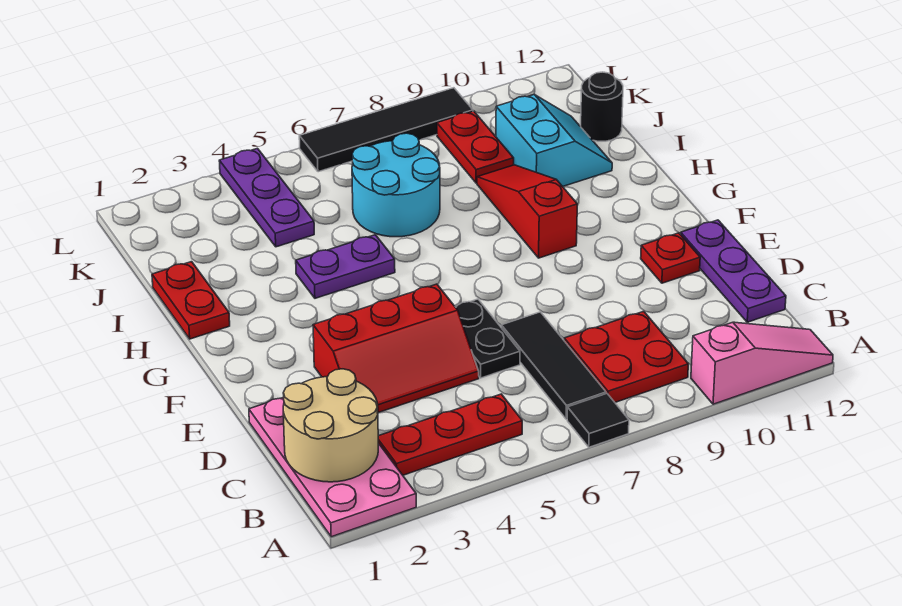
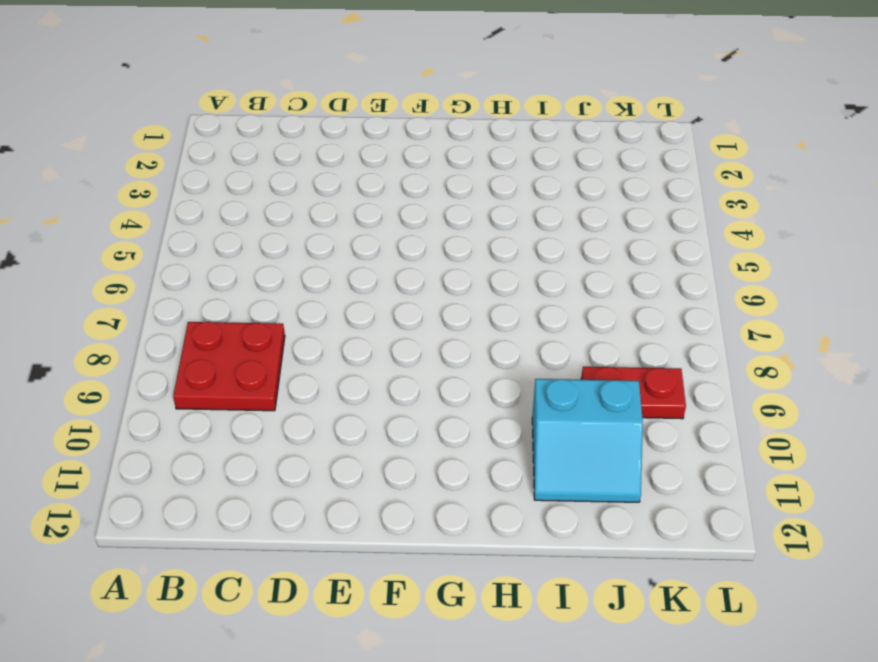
none -> pink plate A1:D2 level 1
none -> black tile A7 level 1
none -> pink slope A10:A12 level 1 top 10

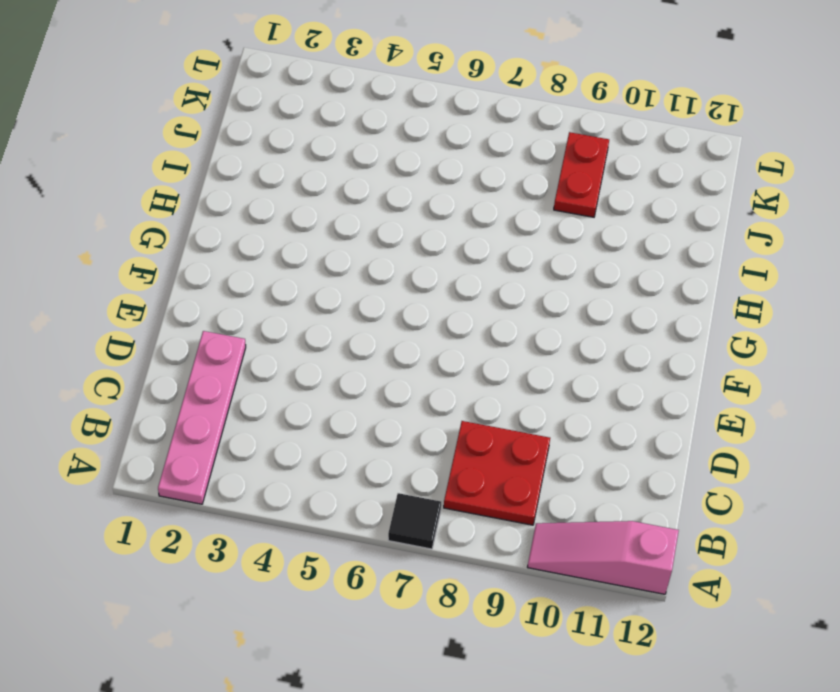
pink plate A2:D2 level 1 -> pink plate A1:D2 level 1
pink slope A10:A12 level 1 top 12 -> pink slope A10:A12 level 1 top 10
none -> red plate B3:B5 level 1
none -> black tile B7:D7 level 1
none -> purple plate C12:E12 level 1

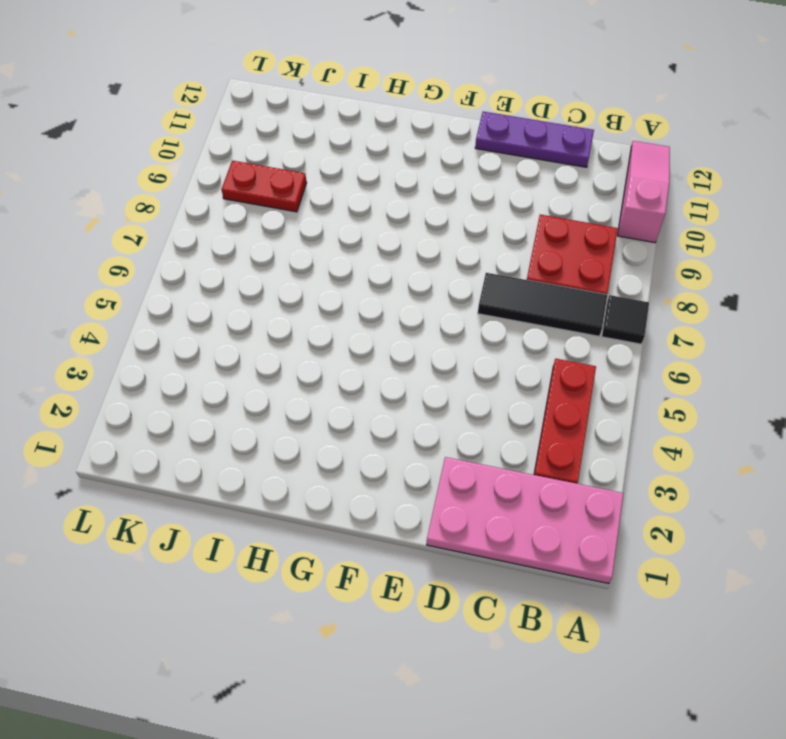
none -> red slope D3:E5 level 1 top E
none -> black plate D6:E6 level 1
none -> red plate E11 level 1

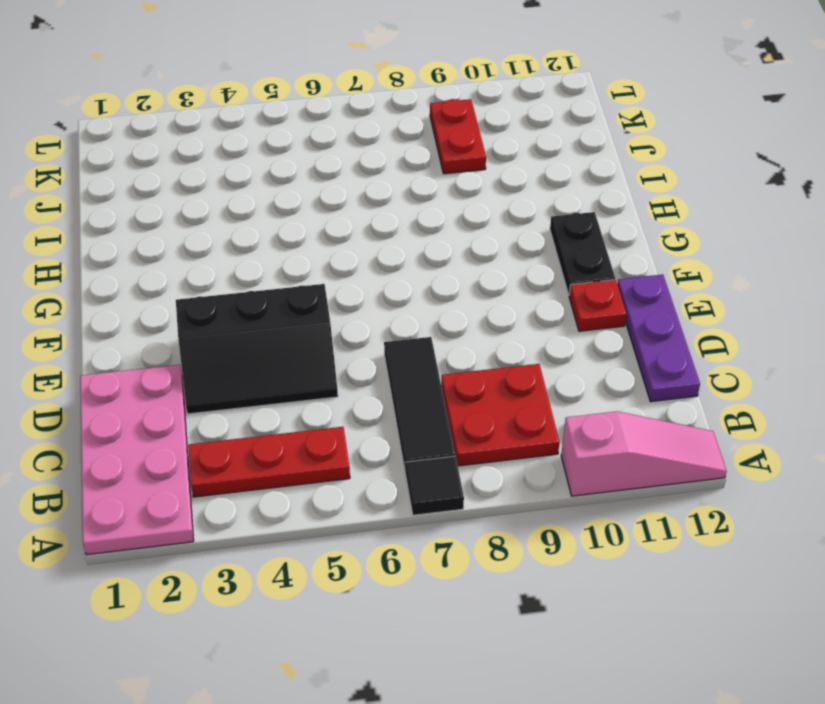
black slope D3:E5 level 1 top E -> red slope D3:E5 level 1 top E
black plate F11:G11 level 1 -> black plate D6:E6 level 1
none -> red slope G9:I9 level 1 top G
none -> red plate H1:I1 level 1
none -> purple plate H4:H5 level 1

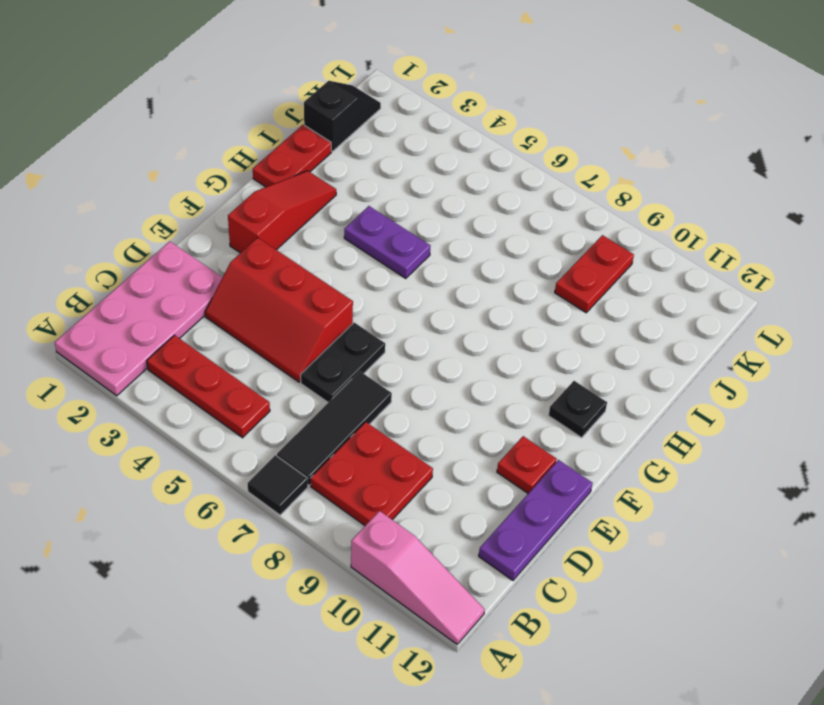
red slope F2:H2 level 1 top F -> red slope G9:I9 level 1 top G
black plate G11 level 1 -> none
black slope J1:K1 level 1 top J -> none
none -> cyan round brick I6:J7 level 1
none -> cyan slope I10:J11 level 1 top 10
none -> purple plate J4:L4 level 1

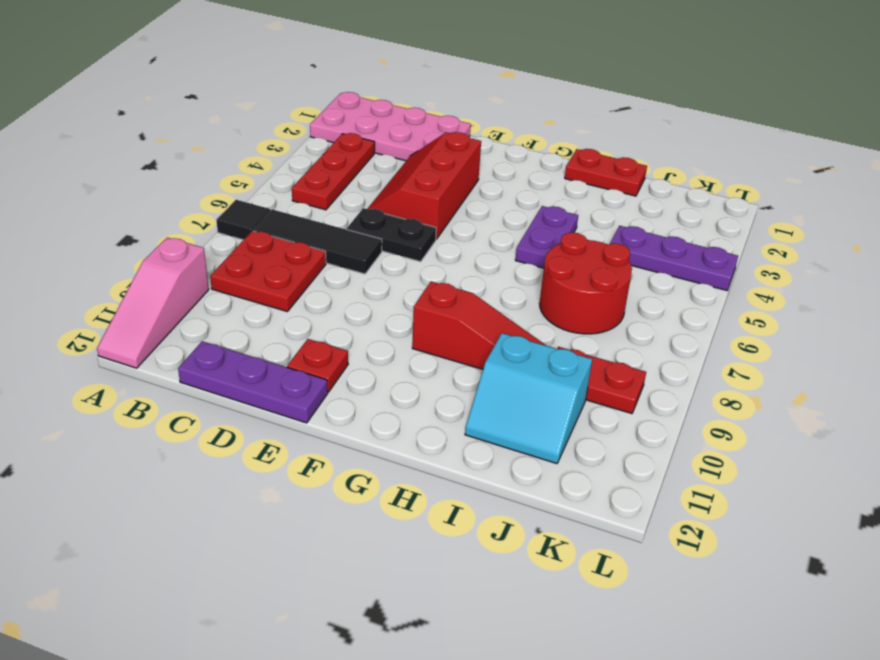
red round brick I6:J7 level 1 -> cyan round brick I6:J7 level 1
none -> black round brick J12 level 1
none -> black tile L6:L9 level 1
none -> tan round brick B1:C2 level 2

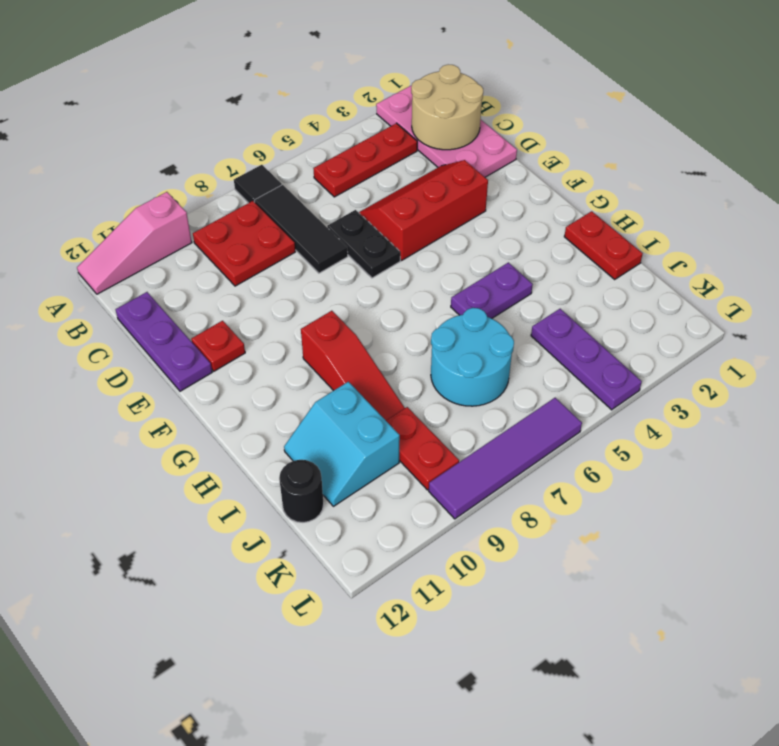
purple tile L6:L9 level 1 -> black tile L6:L9 level 1

